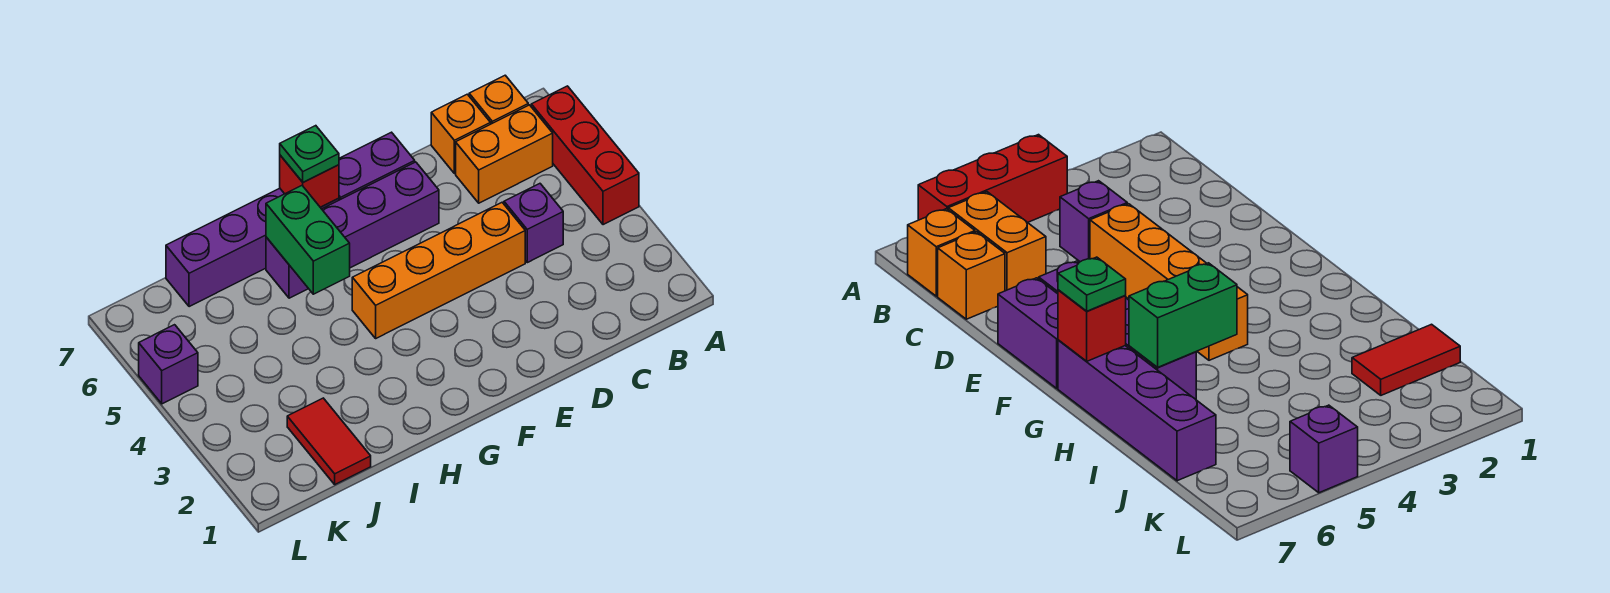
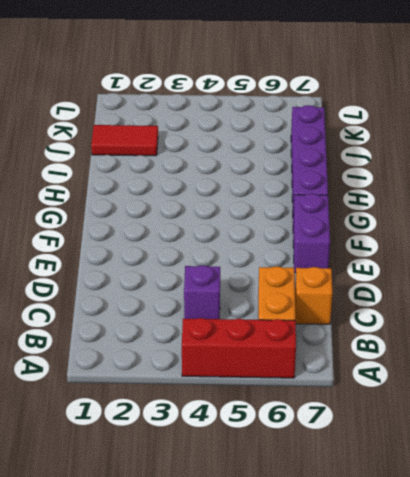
none -> orange brick B7 level 1
none -> orange brick D4:G4 level 1
none -> purple brick E6:H6 level 1

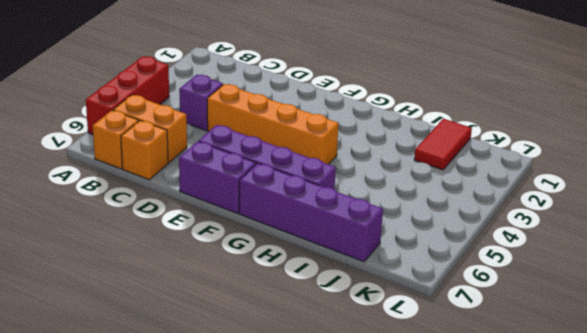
none -> purple brick L5 level 1
none -> red brick G7 level 2
none -> green brick H5:H6 level 2

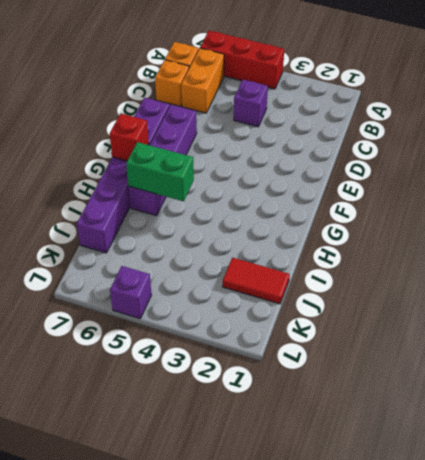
none -> orange brick D4:G4 level 1
none -> green plate G7 level 3

